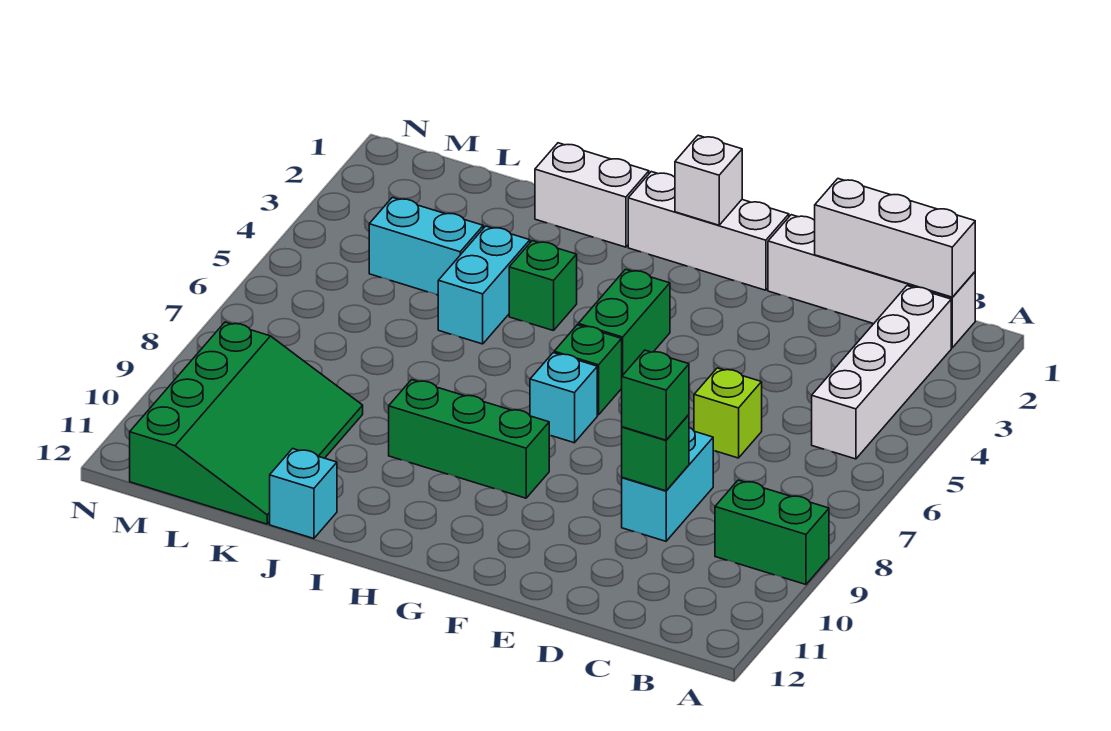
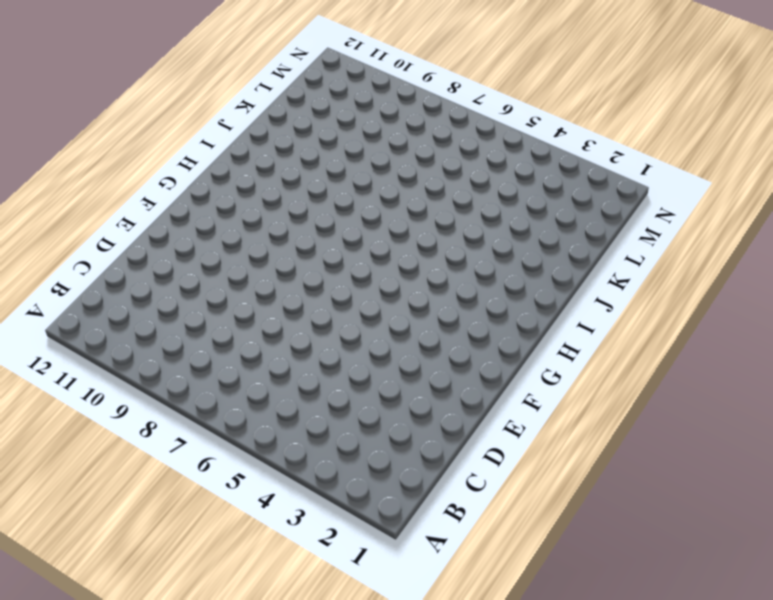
none -> green brick A9:B9 level 1
none -> white brick B1:E1 level 1
none -> white brick B2:B5 level 1

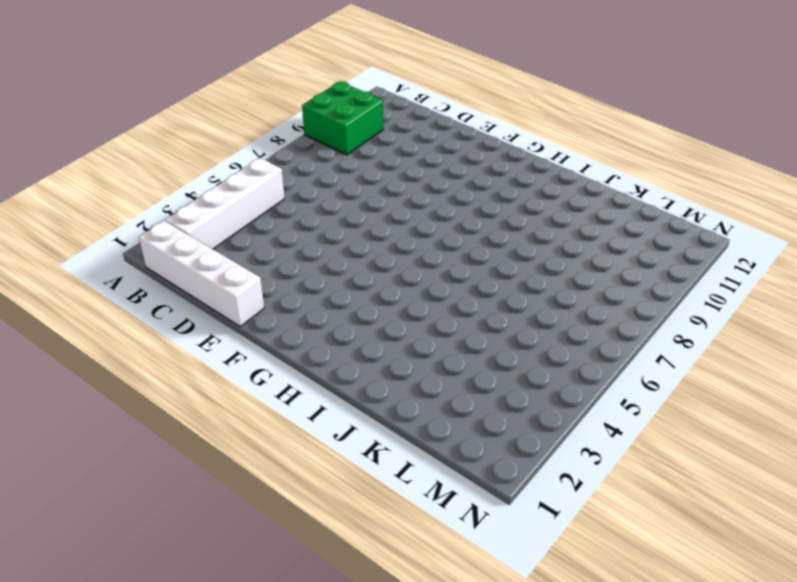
green brick A9:B10 level 1 -> green brick A9:B9 level 1
none -> lime brick D6 level 1
none -> cyan brick D8:D9 level 1
none -> white brick F1:H1 level 1

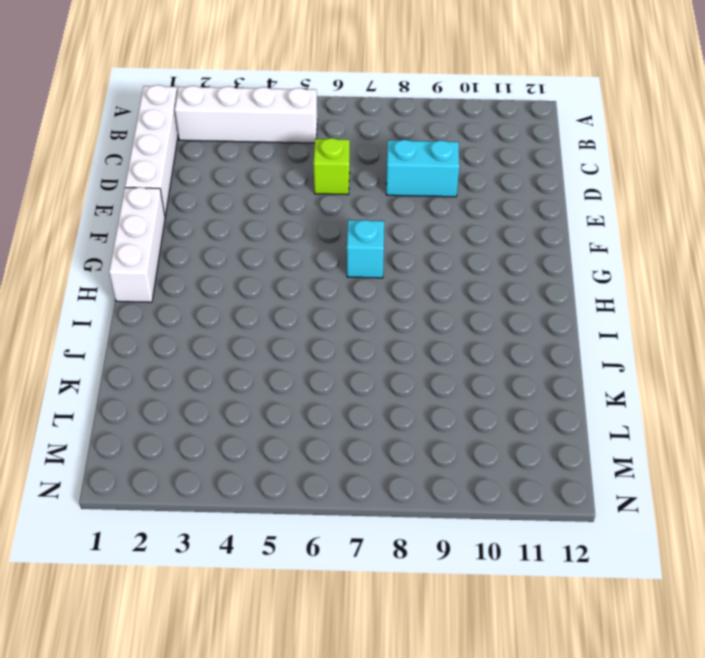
none -> green brick A9:B9 level 1
none -> green brick G4:G5 level 1
none -> green brick G6 level 1

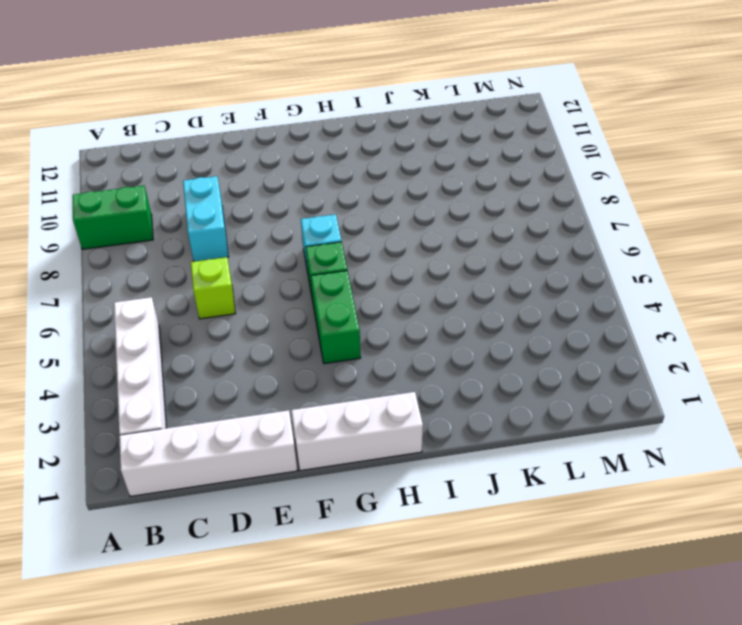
none -> green brick G9:I9 level 1
none -> white brick I1:J1 level 1
none -> green brick I4 level 1

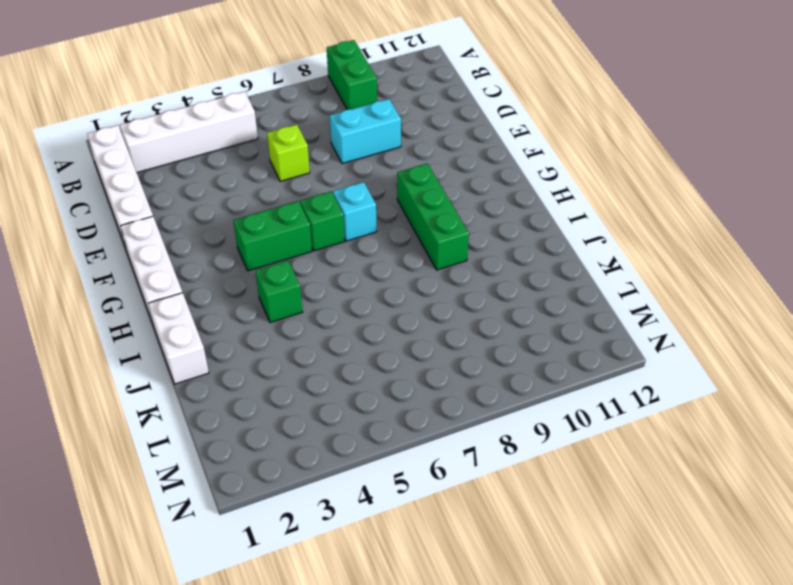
none -> cyan brick J4:J5 level 1
none -> cyan brick J12 level 1
none -> cyan brick K4:L4 level 1

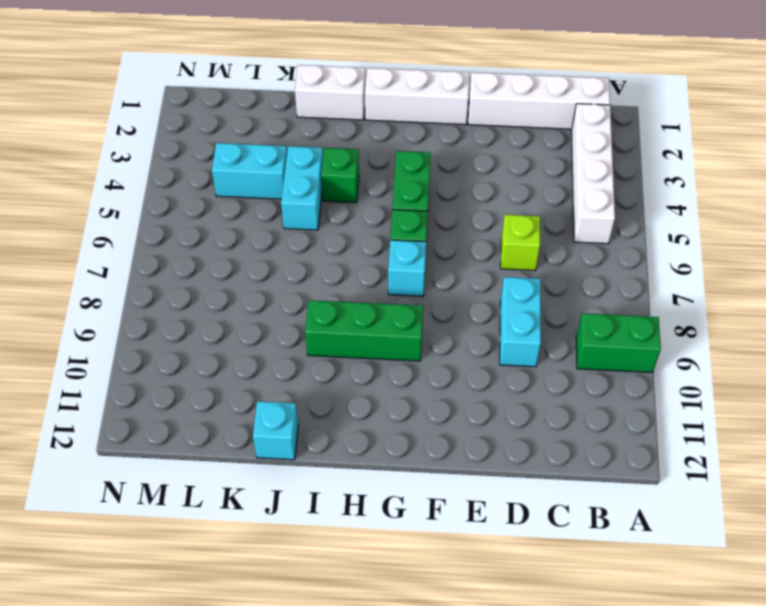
none -> green slope K9:M12 level 1 top M
none -> white brick B1:D1 level 2
none -> green brick D9 level 2

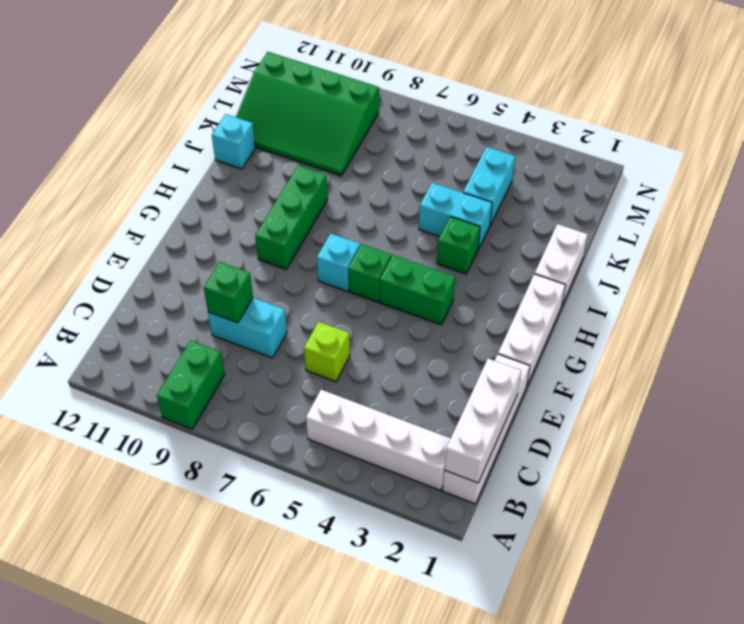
none -> white brick G1 level 2
none -> green brick D9 level 3

